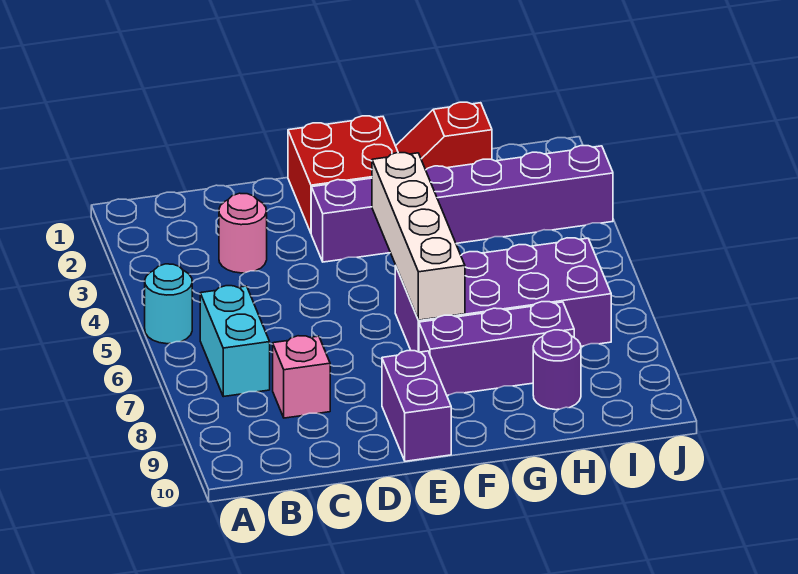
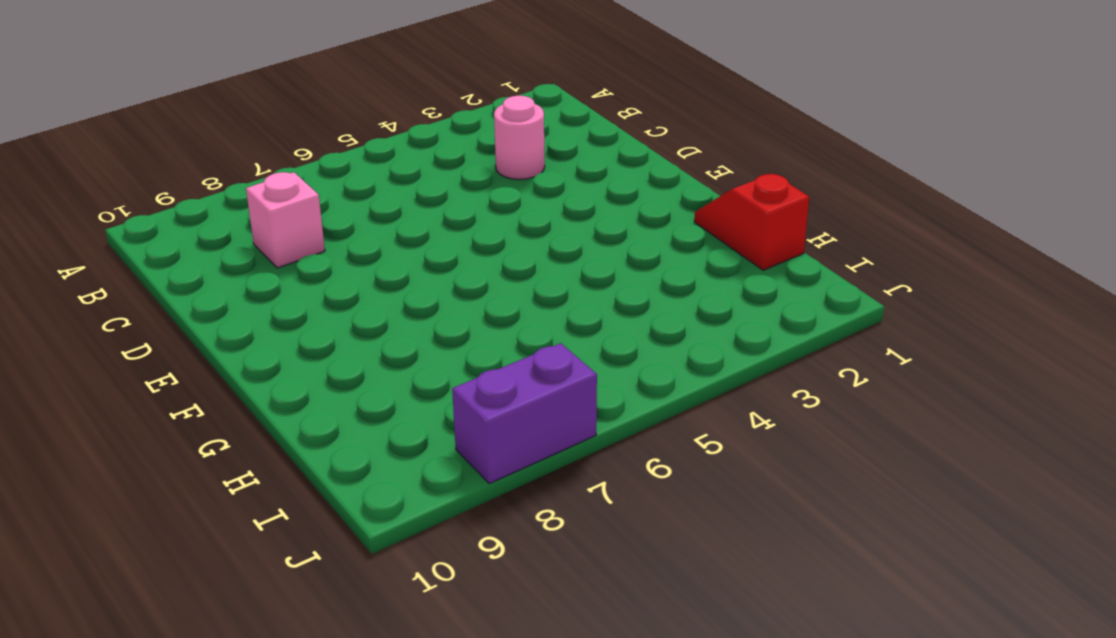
purple brick J7:J8 level 1 -> purple brick E9:E10 level 1
none -> cyan round brick A5 level 1
none -> cyan brick B6:B7 level 1
none -> red brick E1:F2 level 1

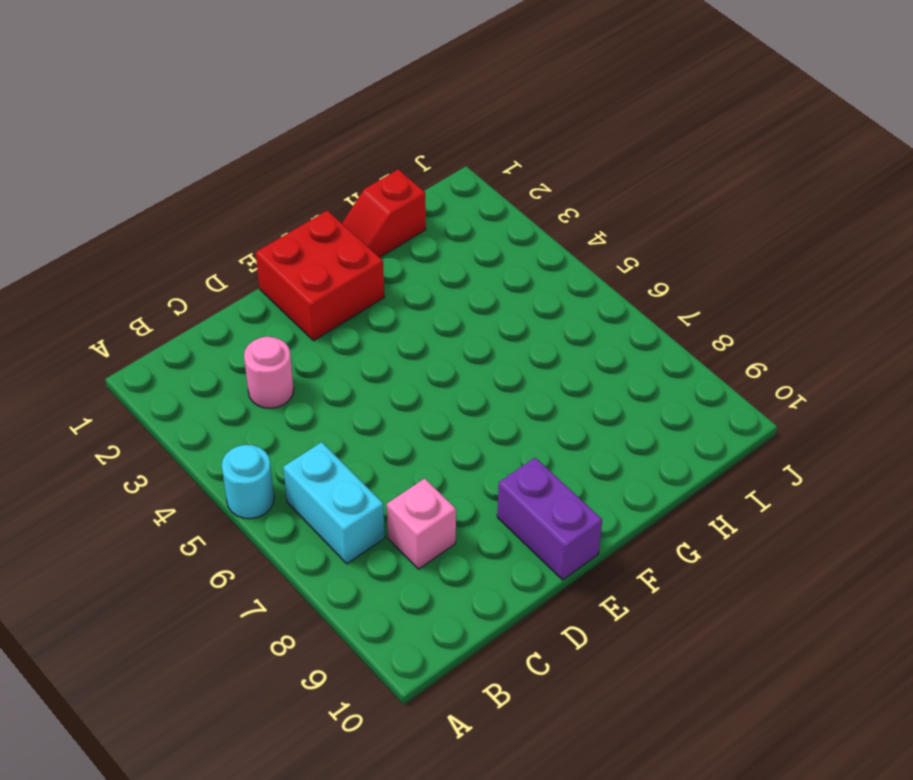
none -> purple brick E3:J3 level 1
none -> purple brick F6:I7 level 1
none -> purple brick F8:H8 level 1

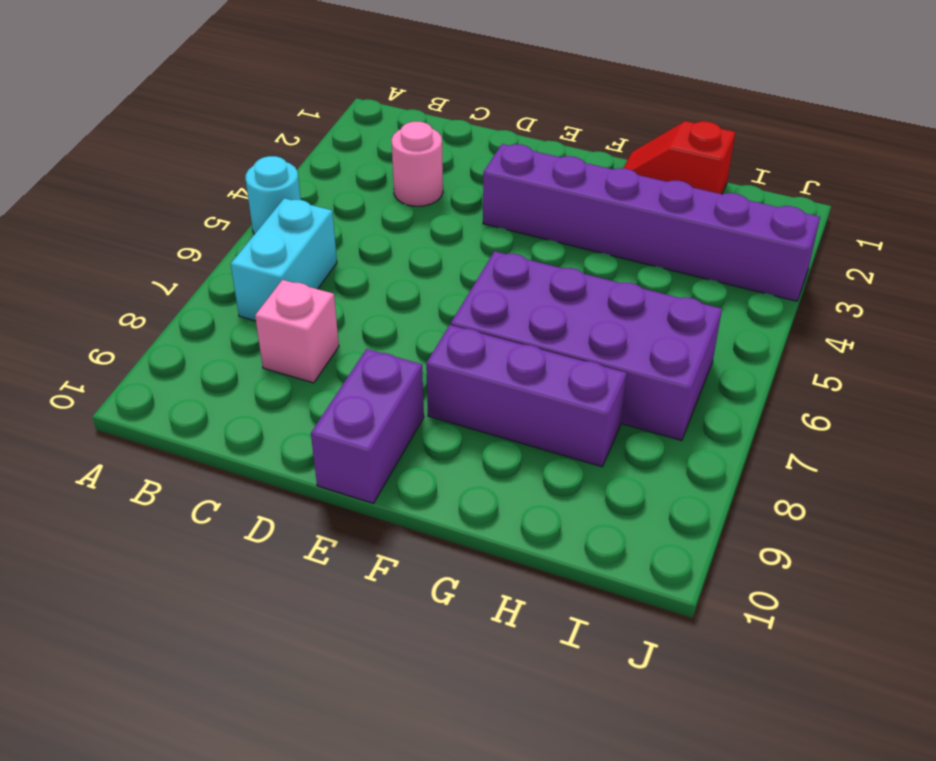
none -> red brick E1:F2 level 1
none -> purple round brick H9 level 1
none -> white brick F4:F7 level 2

